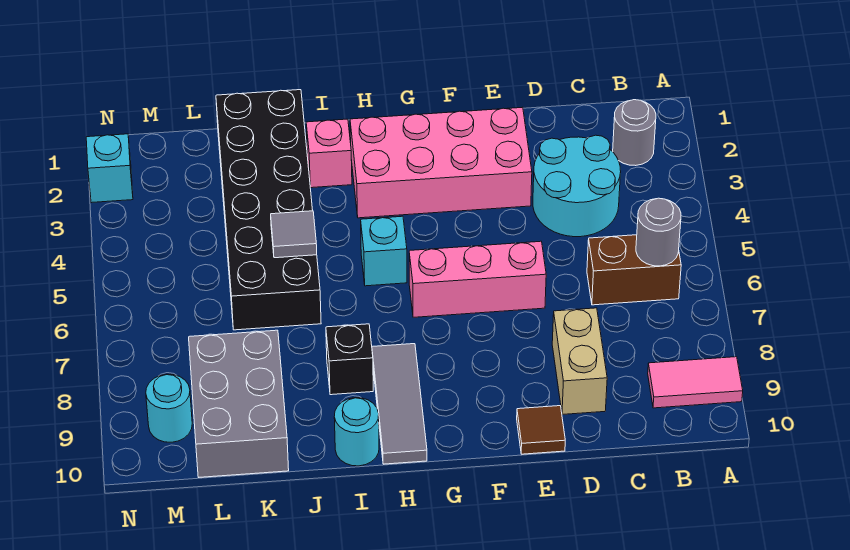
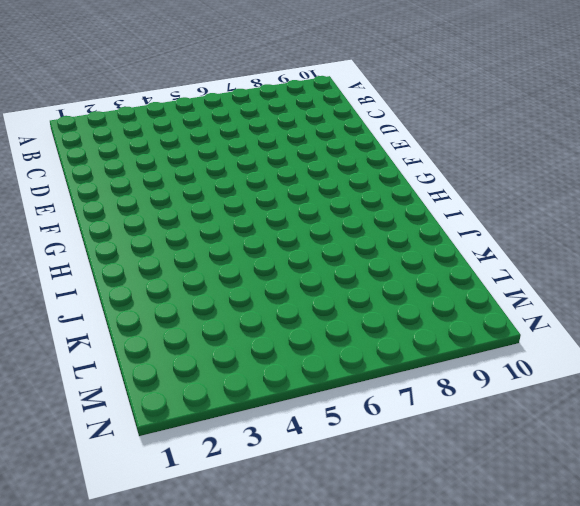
none -> pink tile A9:B9 level 1
none -> grey round brick B2 level 1
none -> brown brick B6:C6 level 1

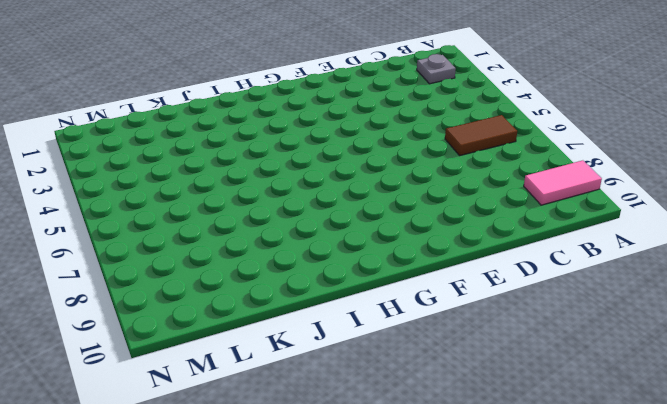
grey plate B2 level 1 -> grey round brick B2 level 1
brown tile B6:C6 level 1 -> brown brick B6:C6 level 1
none -> cyan round brick C3:D4 level 1
none -> tan brick D8:D9 level 1
none -> pink brick E2:H3 level 1

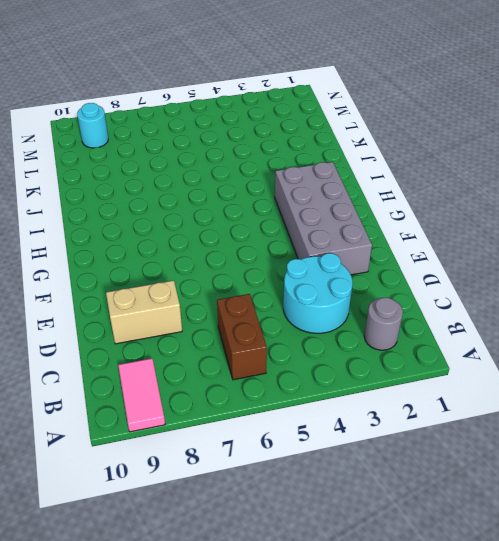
grey brick E2:H3 level 1 -> pink brick E2:H3 level 1
none -> pink brick E6:G6 level 1
none -> brown tile E10 level 1
none -> cyan brick H5 level 1

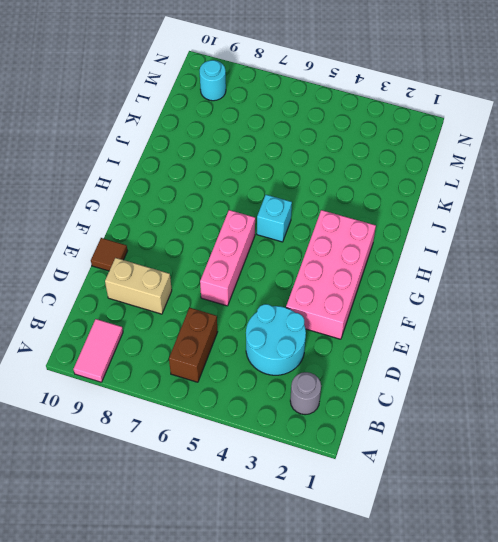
none -> grey tile H8:H10 level 1
none -> pink brick I2 level 1
none -> black brick I8 level 1

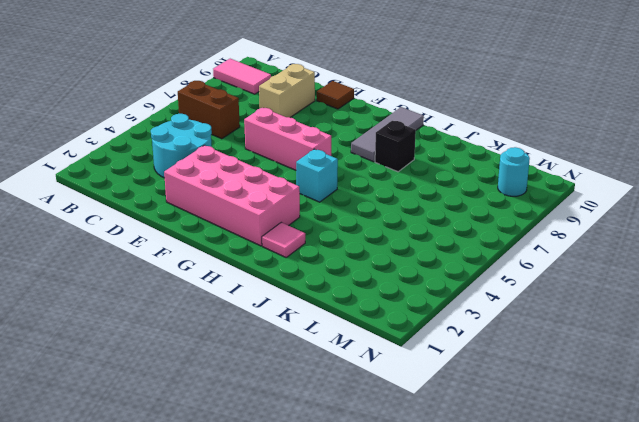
pink tile I2 level 1 -> pink brick I2 level 1
none -> grey round brick B2 level 1
none -> cyan round brick I10 level 1
none -> black brick J1:K6 level 1

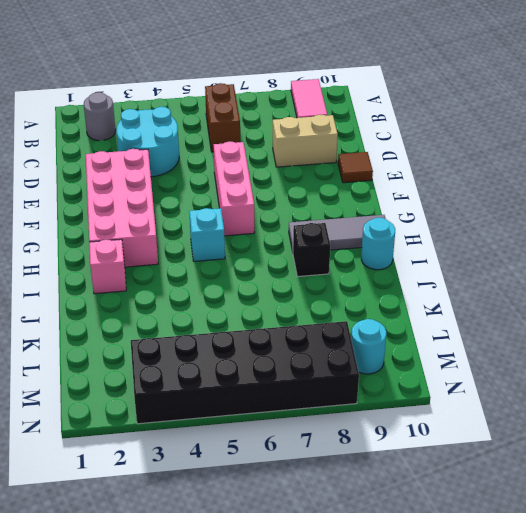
black brick M3:N8 level 1 -> black brick J1:K6 level 1
none -> grey brick K8:L10 level 1
none -> cyan brick N2 level 1
none -> grey round brick B6 level 2

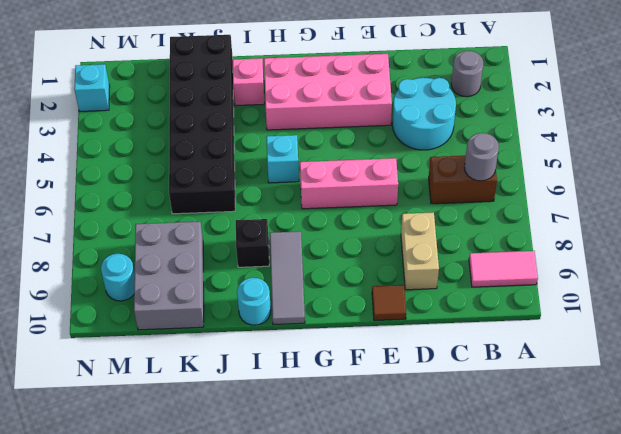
none -> grey tile J5 level 2

